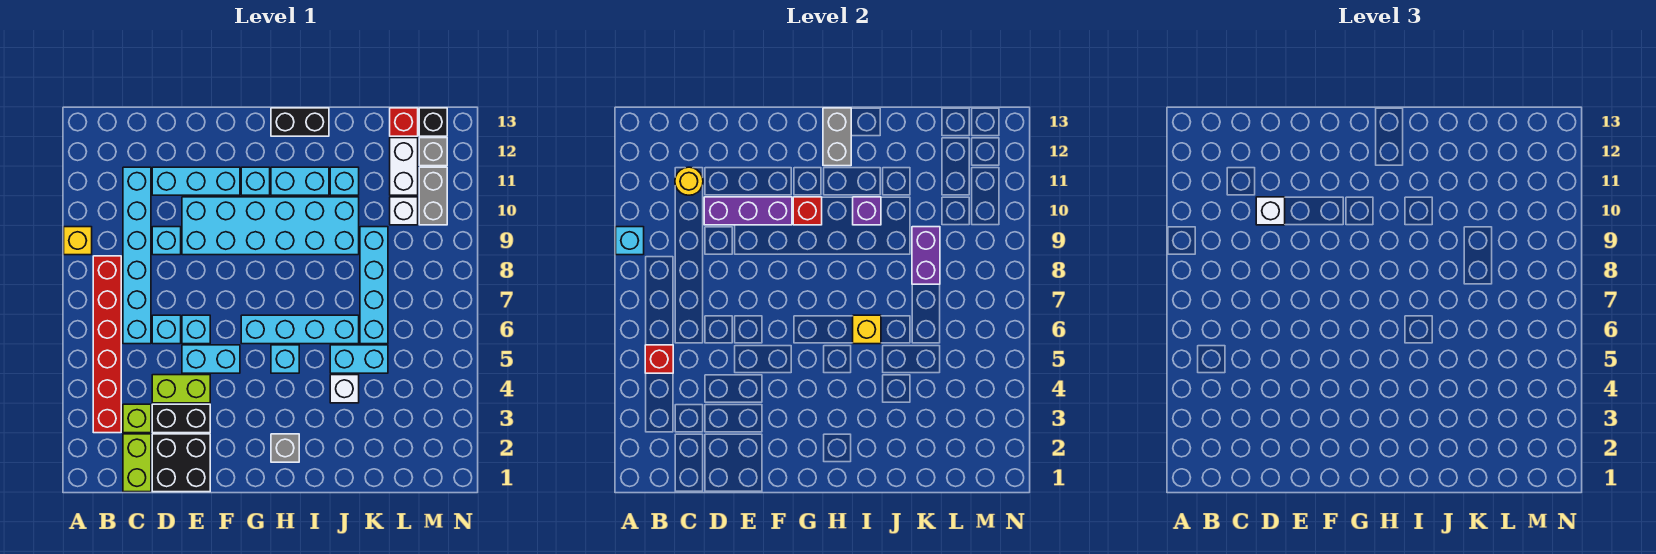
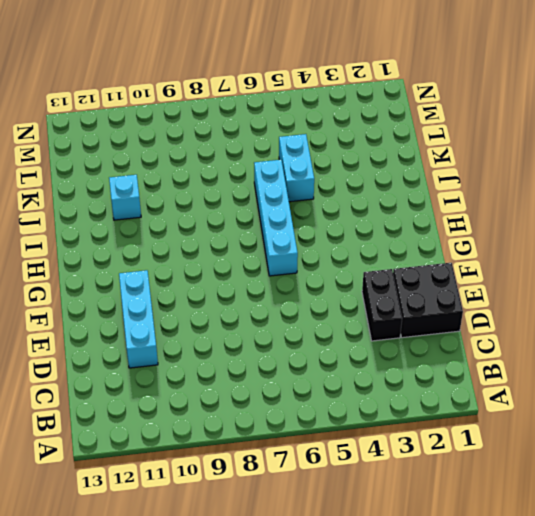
none -> yellow brick A9 level 1
none -> red brick B3:B8 level 1
none -> lime brick C1:C2 level 1
none -> lime brick C3 level 1

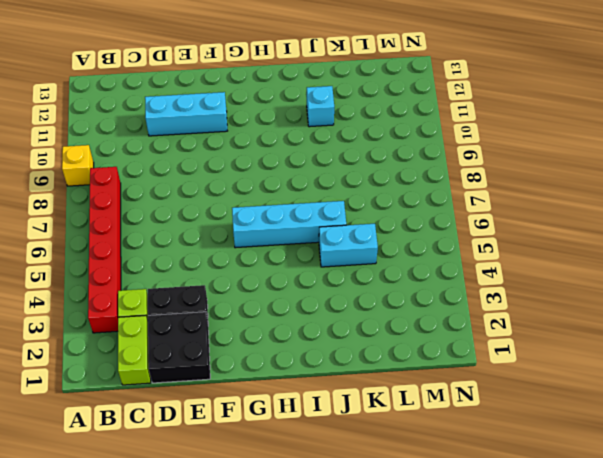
none -> cyan brick C6:C11 level 1
none -> lime brick D4:E4 level 1
none -> cyan brick D6 level 1
none -> cyan brick D9 level 1

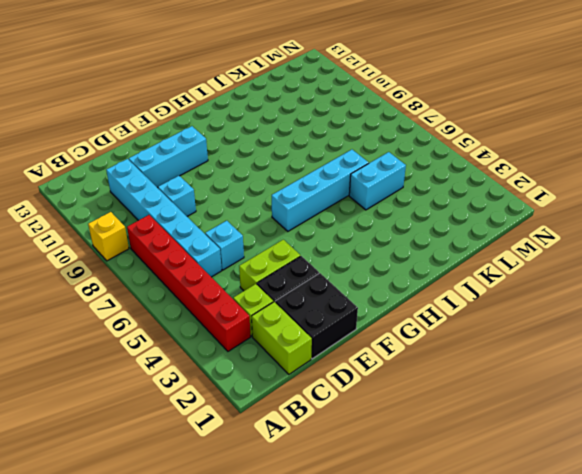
none -> cyan brick E5:F5 level 1
none -> cyan brick E6 level 1
none -> cyan brick E9:J10 level 1
none -> cyan brick G11 level 1

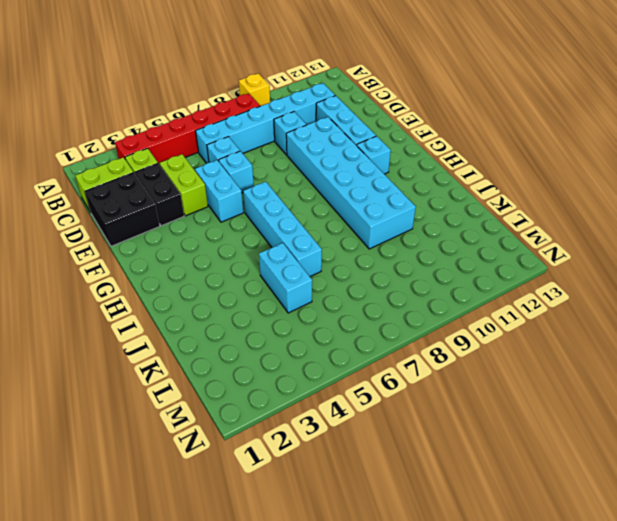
none -> grey brick H2 level 1
none -> cyan brick H5 level 1
none -> cyan brick H11:I11 level 1
none -> black brick H13:I13 level 1

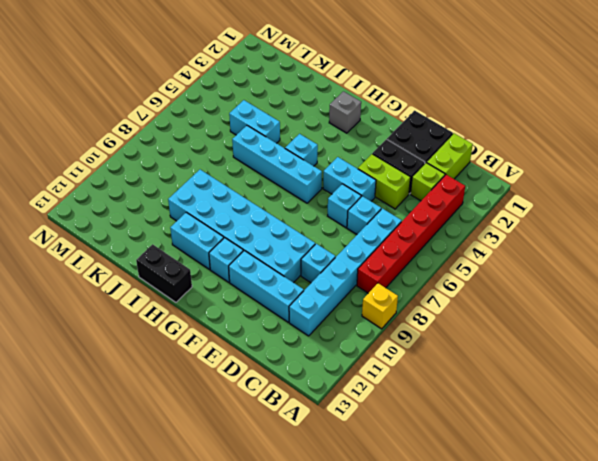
none -> white brick J4 level 1
none -> cyan brick J11 level 1
none -> cyan brick K6:K9 level 1
none -> white brick L10 level 1

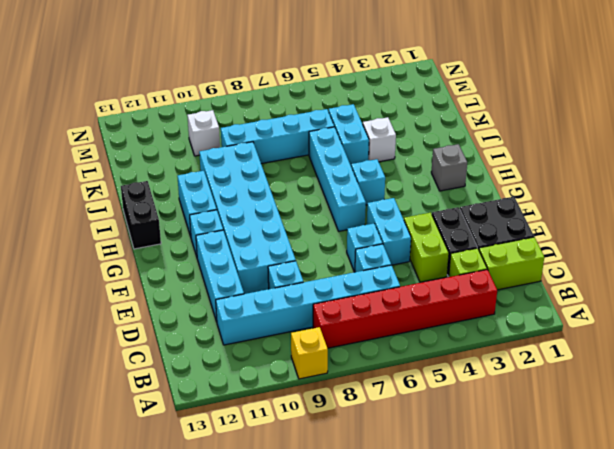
none -> cyan brick J11 level 1
none -> white brick L11:L12 level 1
none -> red brick L13 level 1
none -> grey brick M10:M11 level 1

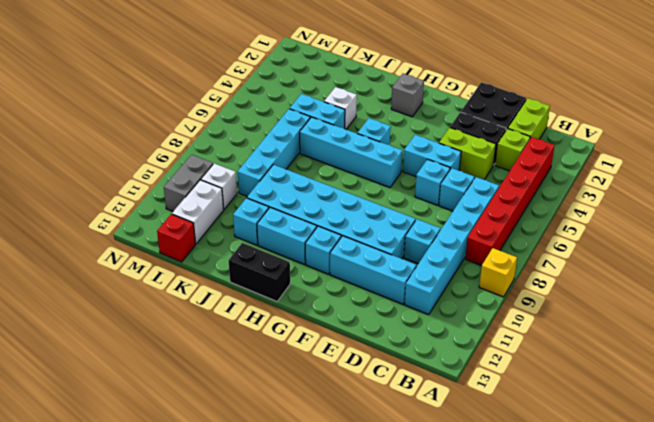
none -> grey brick M12 level 1
none -> black brick M13 level 1
none -> cyan brick A9 level 2
none -> red brick B5 level 2

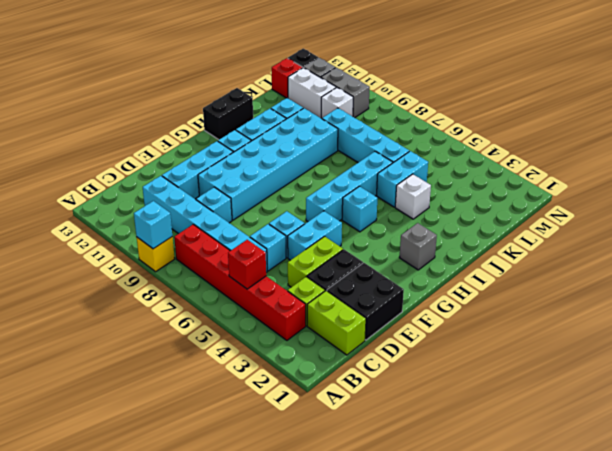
none -> yellow round brick C11 level 2
none -> purple brick D10:F10 level 2
none -> red brick G10 level 2
none -> grey brick H12:H13 level 2

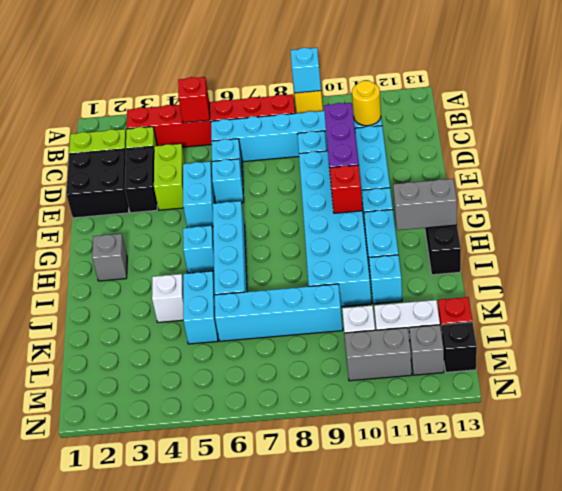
none -> yellow brick I6 level 2
none -> purple brick I10 level 2
none -> purple brick K8:K9 level 2
none -> white brick D10 level 3

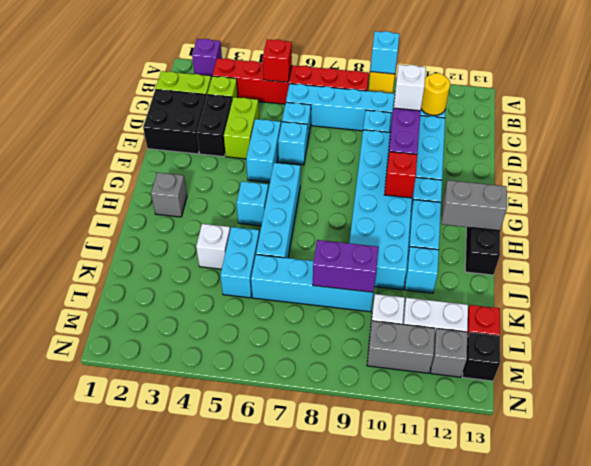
purple brick A2 level 1 -> purple brick I10 level 2
none -> yellow brick I6 level 2

